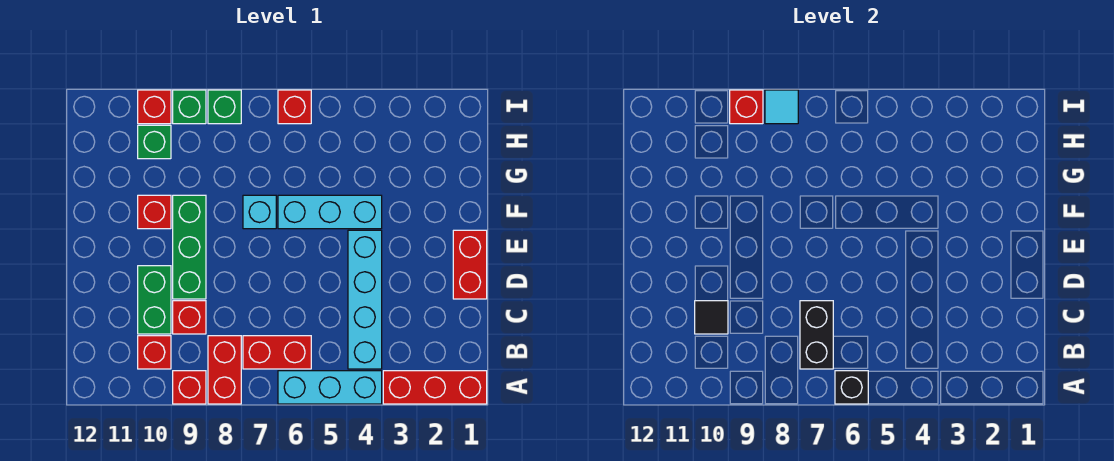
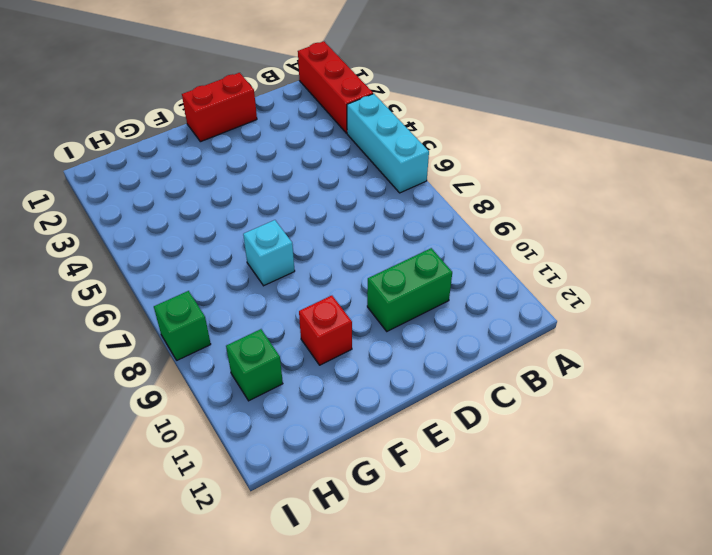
none -> red brick A8:B8 level 1
none -> red brick A9 level 1
none -> cyan brick B4:E4 level 1

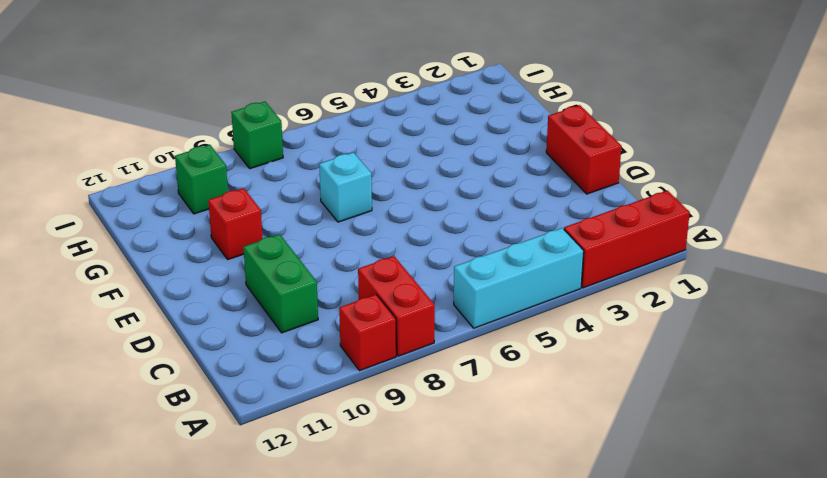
none -> cyan brick B4:E4 level 1
none -> red brick B6:B7 level 1
none -> red brick B10 level 1

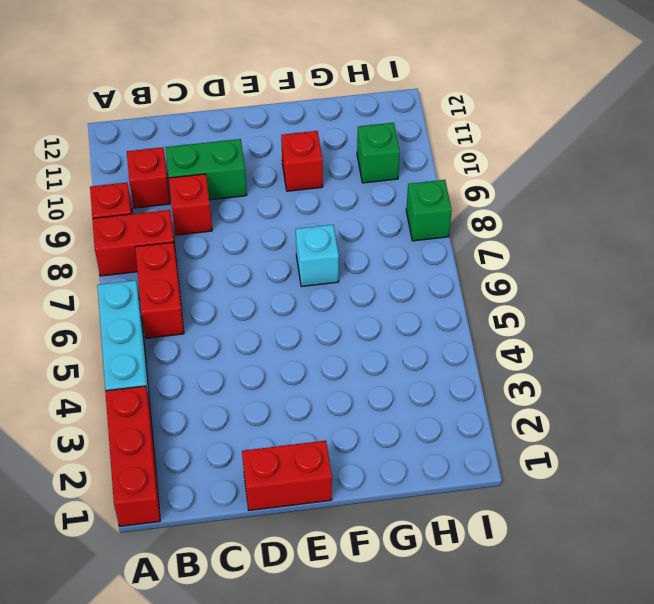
none -> cyan brick B4:E4 level 1
none -> green brick D9:F9 level 1
none -> cyan brick F4:F6 level 1

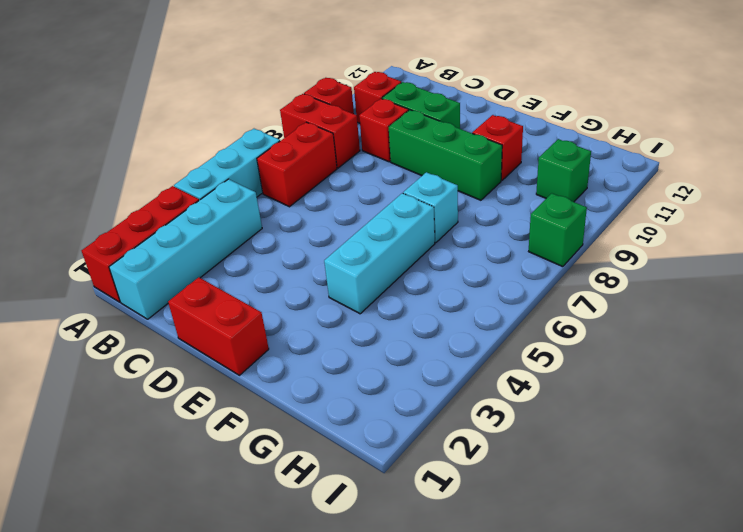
cyan brick B1:B4 level 1 -> cyan brick B4:E4 level 1
none -> red brick I6 level 1
none -> green brick I9 level 1
none -> red brick I10 level 1

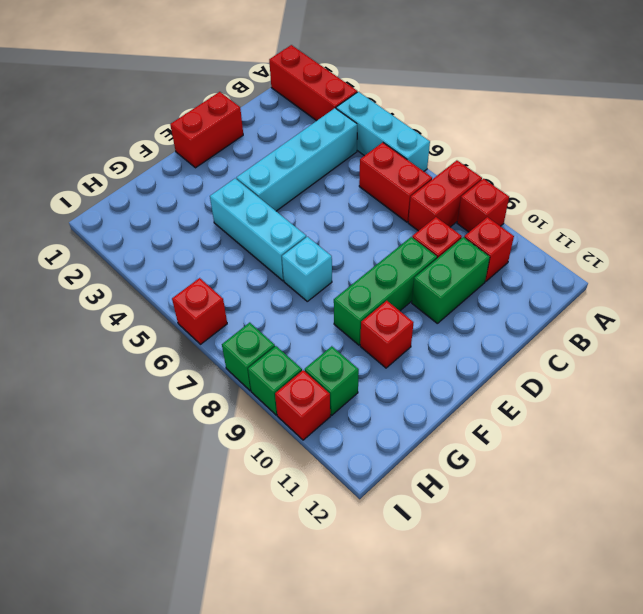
none -> black brick A6 level 2
none -> black brick B7:C7 level 2
none -> black tile C10 level 2

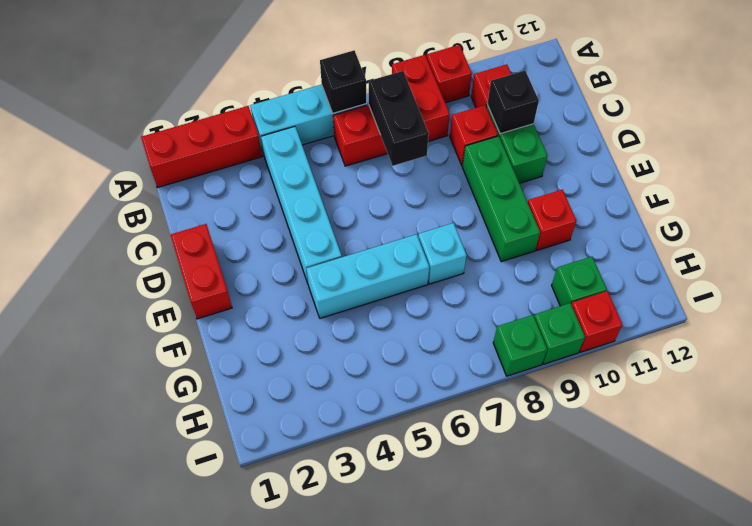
black brick C10 level 2 -> black tile C10 level 2
none -> red brick I6 level 1
none -> cyan tile I8 level 2
none -> red brick I9 level 2

